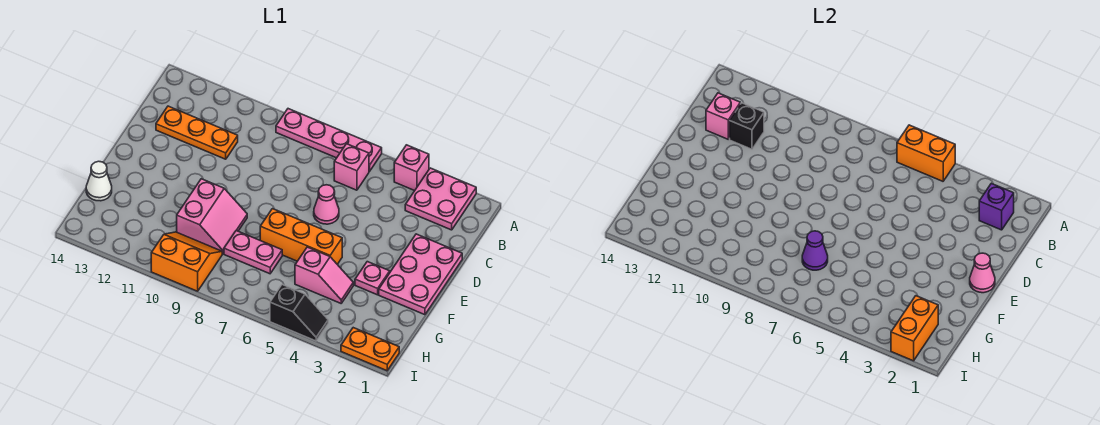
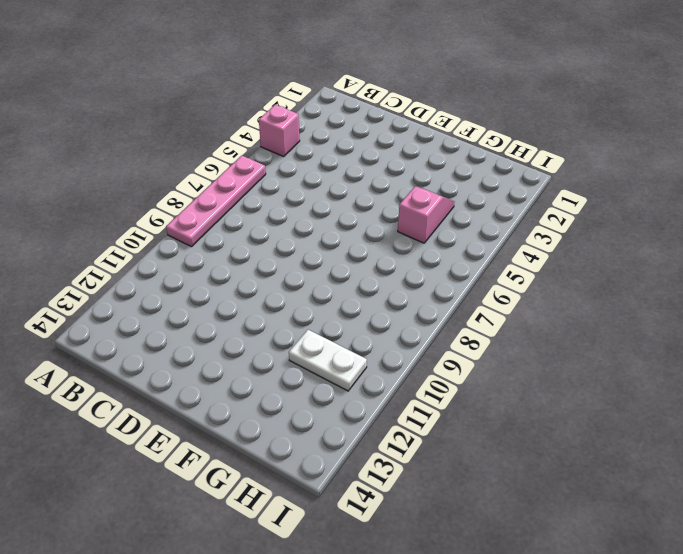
white plate G11:H11 level 1 -> none
none -> pink plate A2:B3 level 1
none -> pink brick B6 level 1
none -> orange plate C11:C13 level 1

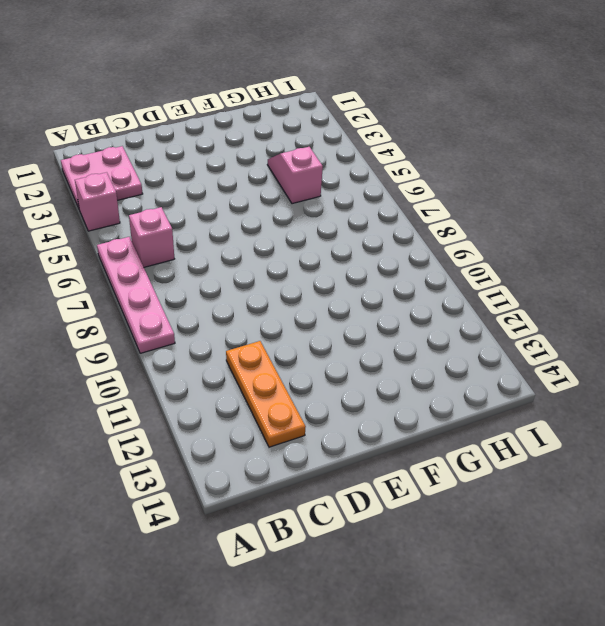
none -> pink plate D1:F2 level 1
none -> pink cone D6 level 1
none -> pink plate F3 level 1

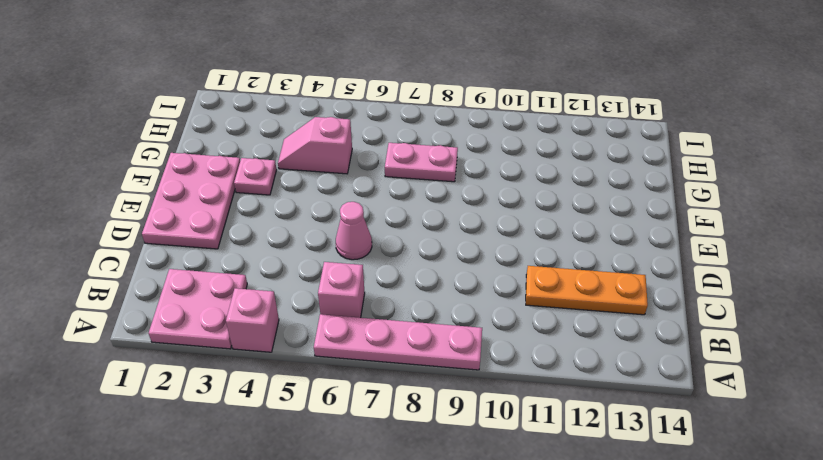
none -> orange brick F5:F7 level 1
none -> pink slope F9:G10 level 1 top 10
none -> white cone G14 level 1

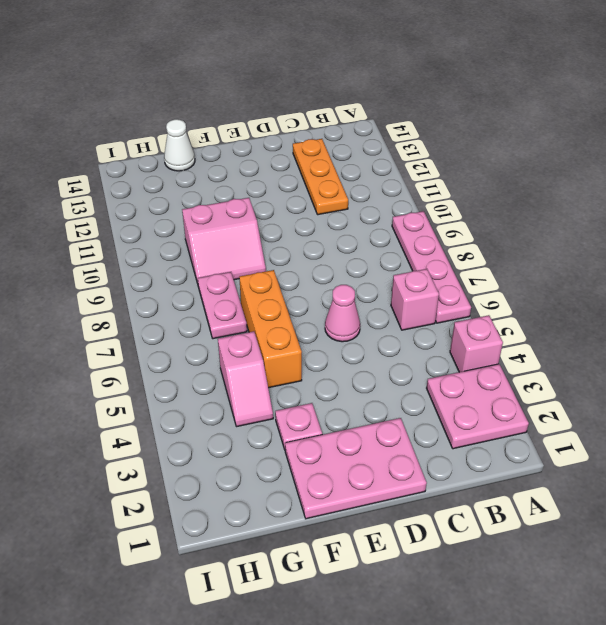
none -> orange slope H9:I10 level 1 top I
none -> orange plate I1:I2 level 1
none -> black slope I4:I5 level 1 top 5

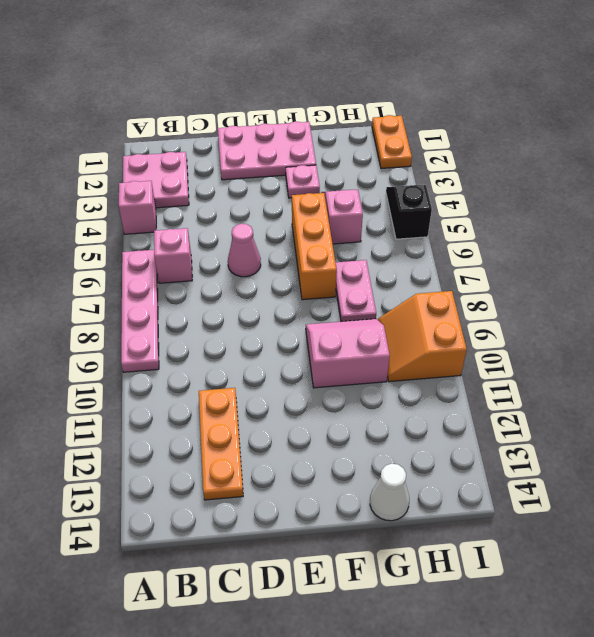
none -> orange brick A5:A6 level 2
none -> purple brick B2 level 2
none -> black brick C12 level 2

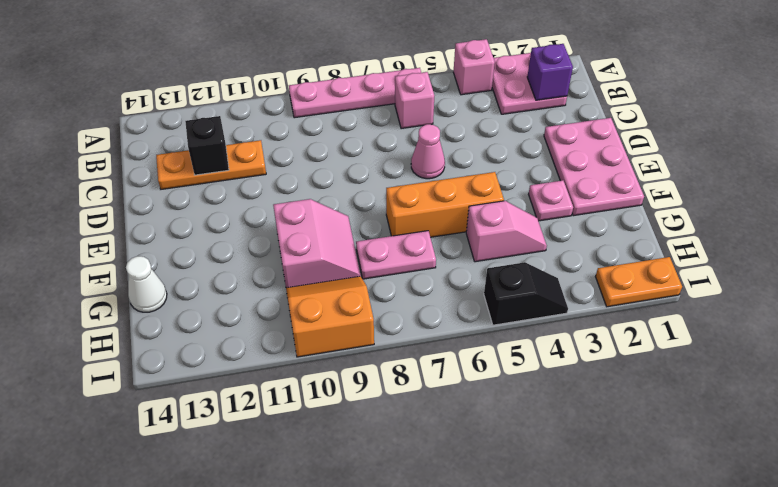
none -> orange brick A5:A6 level 2
none -> pink brick C13 level 2
none -> pink cone E1 level 2

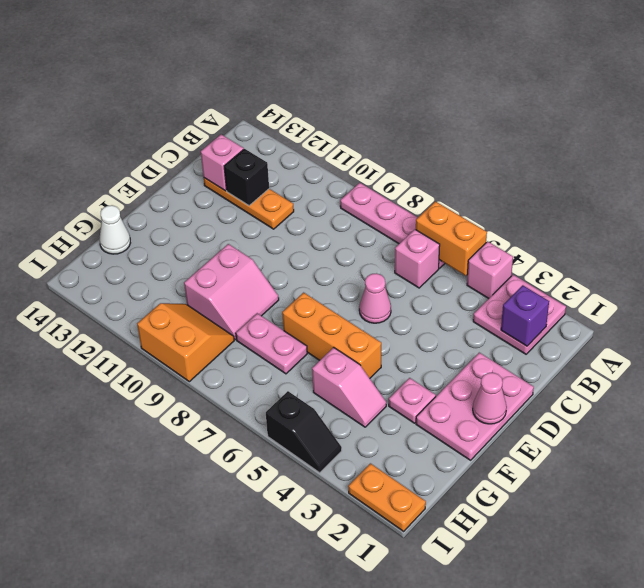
none -> purple cone G7 level 2
none -> orange brick H2:I2 level 2

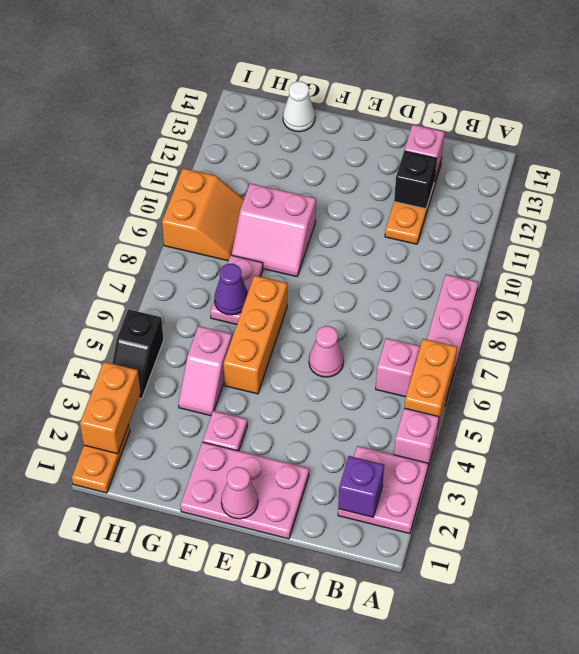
orange brick I2:I3 level 2 -> orange brick H2:I2 level 2

